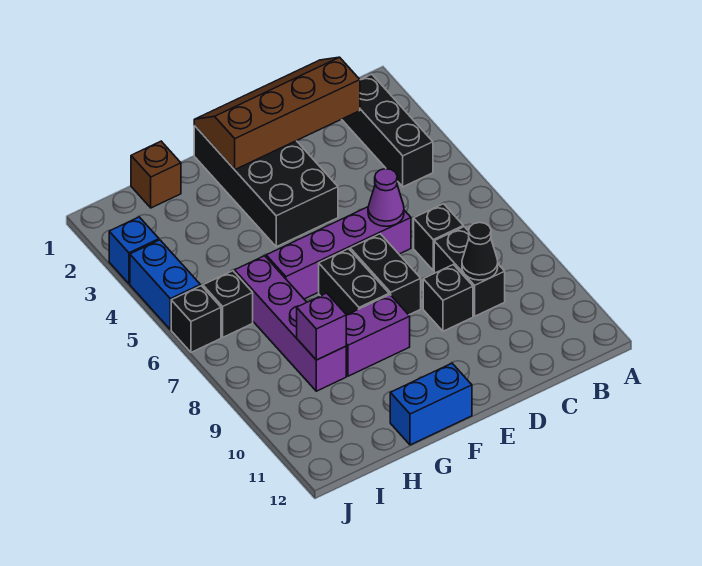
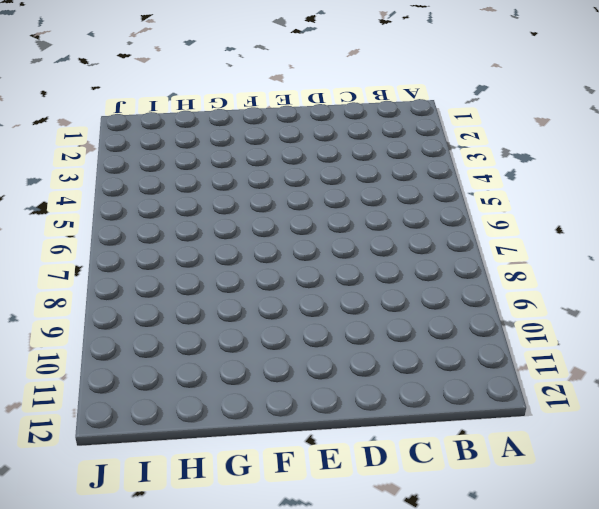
none -> black brick B2:B4 level 1
none -> black brick C7 level 1
none -> black brick C8:C9 level 1

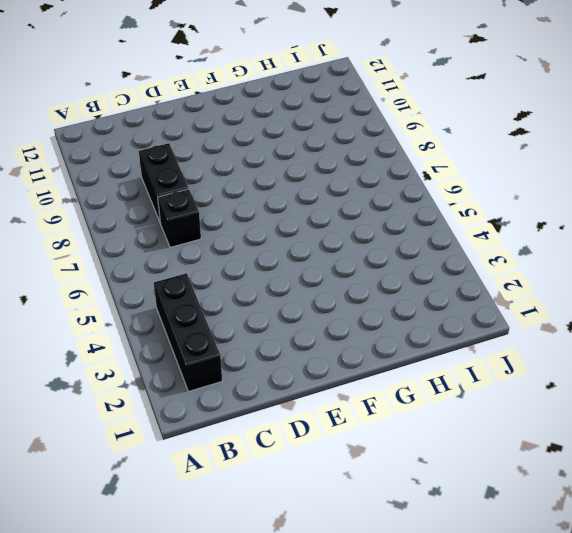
none -> purple brick D6:G6 level 1
none -> black brick D9 level 1
none -> black brick E1:F4 level 1

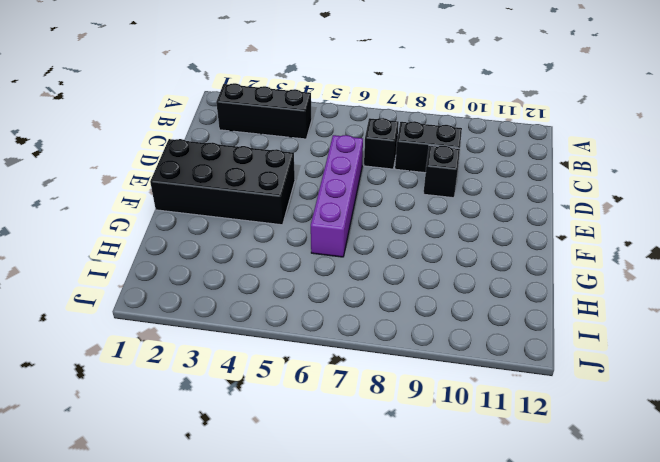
none -> black brick E7:E8 level 1
none -> black brick F7:F8 level 1
none -> purple brick F9:G9 level 1

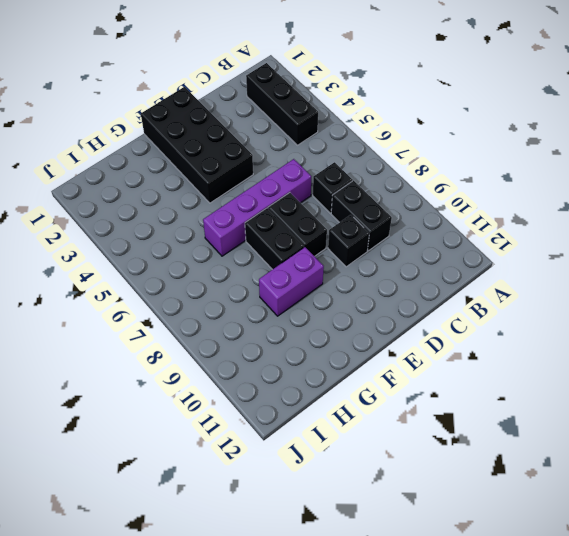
none -> blue brick F12:G12 level 1
none -> brown brick H1 level 1
none -> purple brick H6:H9 level 1

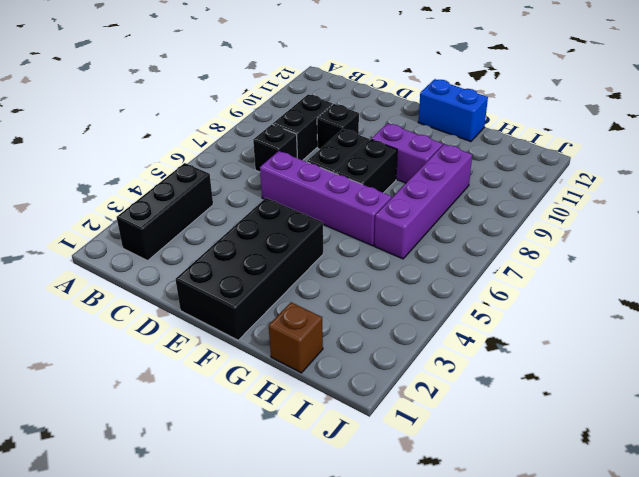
none -> black brick I6 level 1
none -> blue brick J3 level 1
none -> blue brick J4:J5 level 1

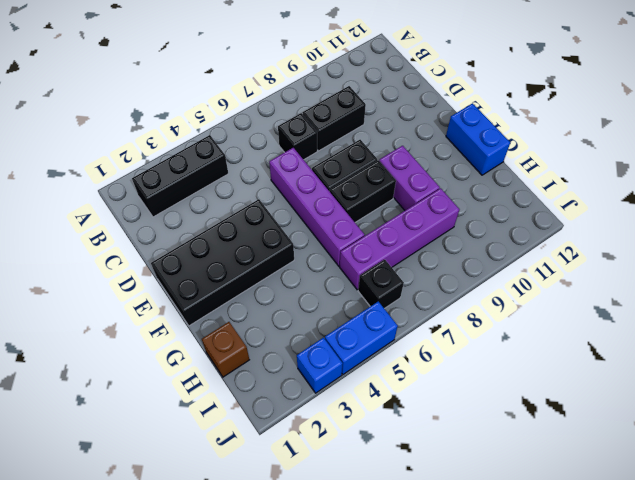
none -> black brick D9 level 1
none -> black brick J6 level 1
none -> brown slope C1:F2 level 2 top 2

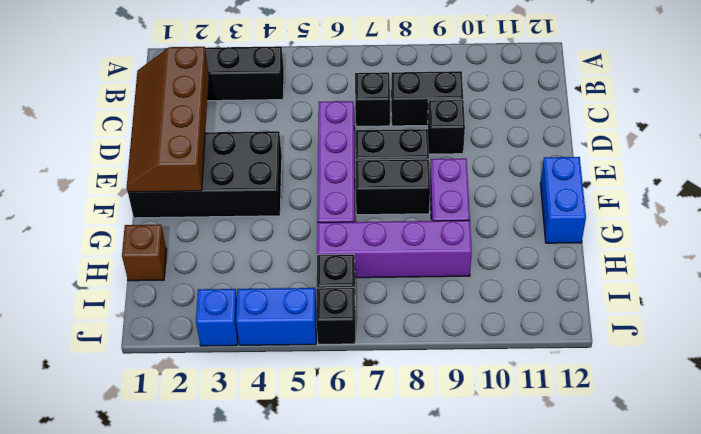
none -> black cone C9 level 2
none -> purple cone D6 level 2
none -> purple brick H9 level 2

